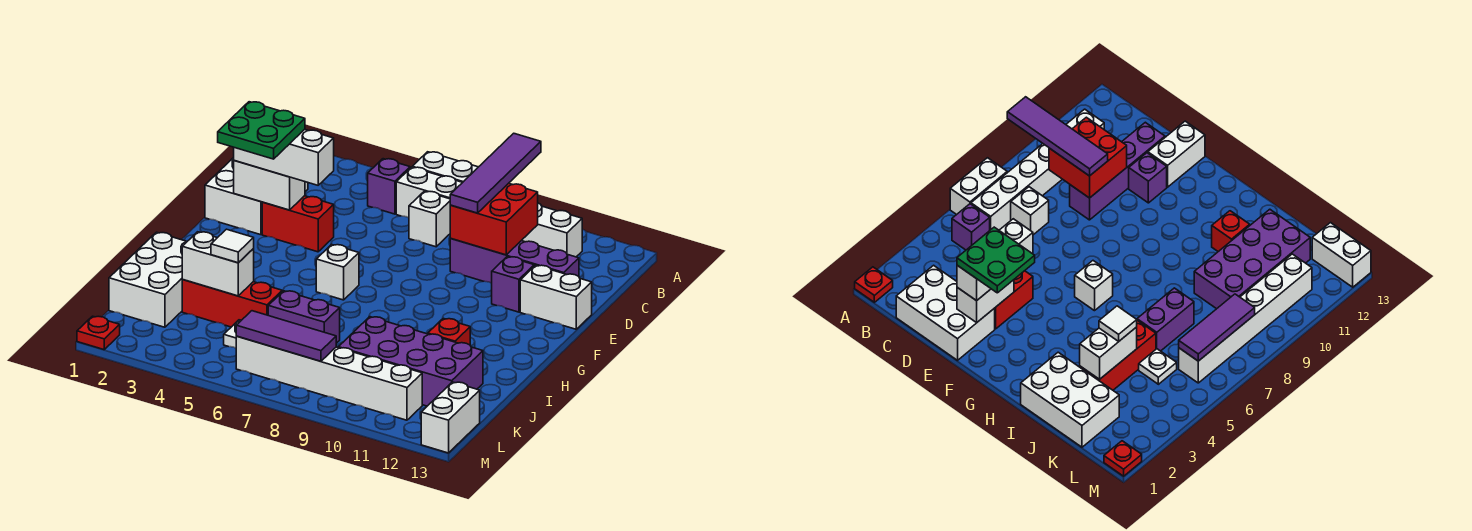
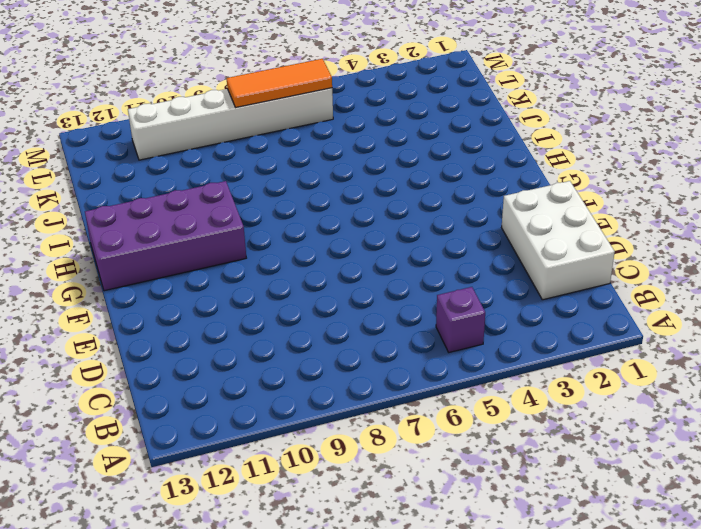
purple brick G10:H13 level 1 -> purple brick J9:K12 level 1
orange tile L6:L8 level 2 -> purple tile L6:L8 level 2
none -> red plate A1 level 1
none -> white brick A6:A7 level 1
none -> white brick B6:B11 level 1

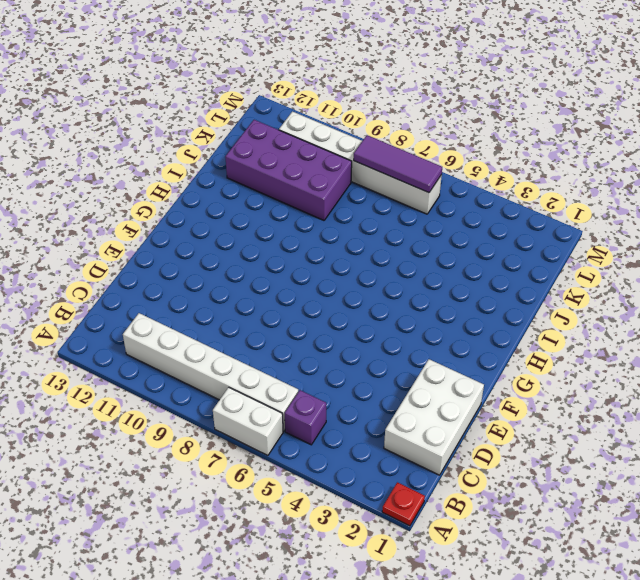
none -> white brick C7 level 1
none -> purple brick D9:D12 level 1
none -> red brick E3:E4 level 1

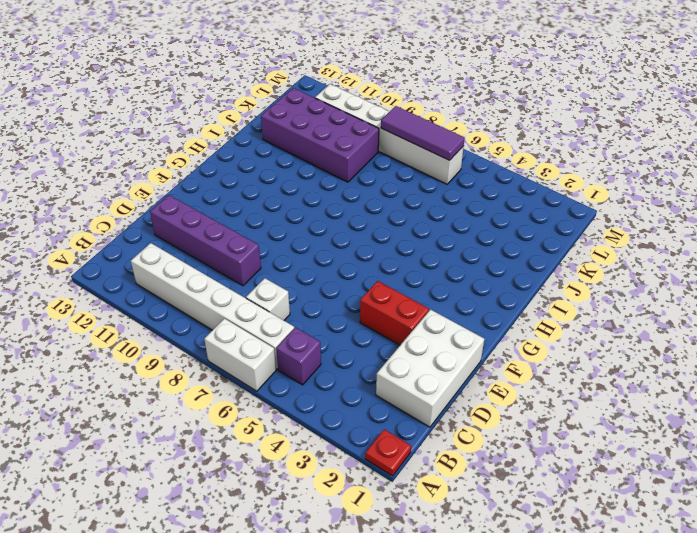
none -> purple brick E11 level 1
none -> white brick E12:E13 level 1
none -> white brick G6 level 1

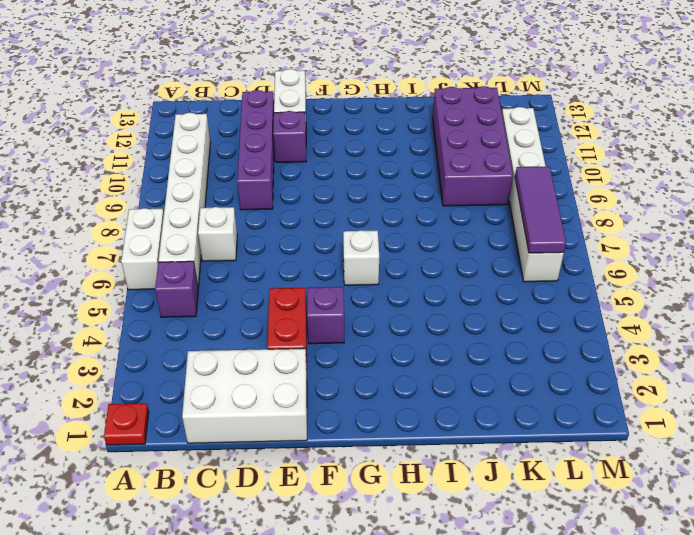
purple brick F4 level 1 -> none
none -> white brick I1:K2 level 1
none -> red brick I11 level 1
none -> red brick J3:J5 level 1

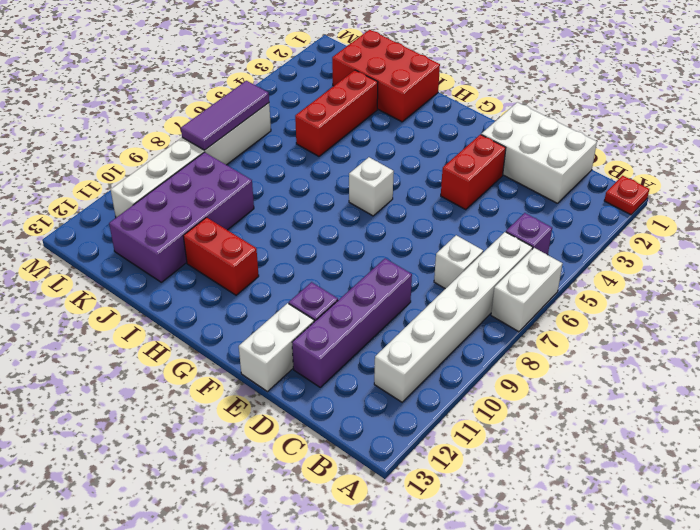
red brick H11:I11 level 1 -> red brick I11 level 1
red brick I1:K2 level 1 -> white brick I1:K2 level 1
none -> purple brick J6:J7 level 1
none -> white plate K5 level 1
none -> white brick L13:M13 level 1

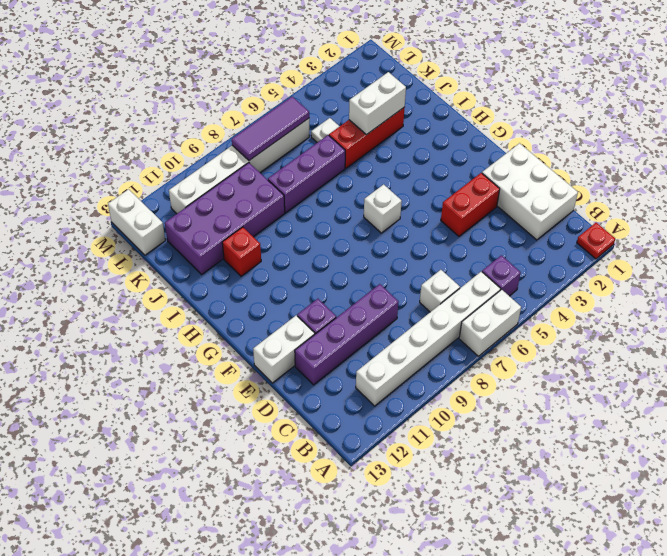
purple brick J6:J8 level 1 -> purple brick J6:J7 level 1
none -> white brick I1:K2 level 1
none -> red plate M1 level 1
none -> red brick C9:D10 level 2

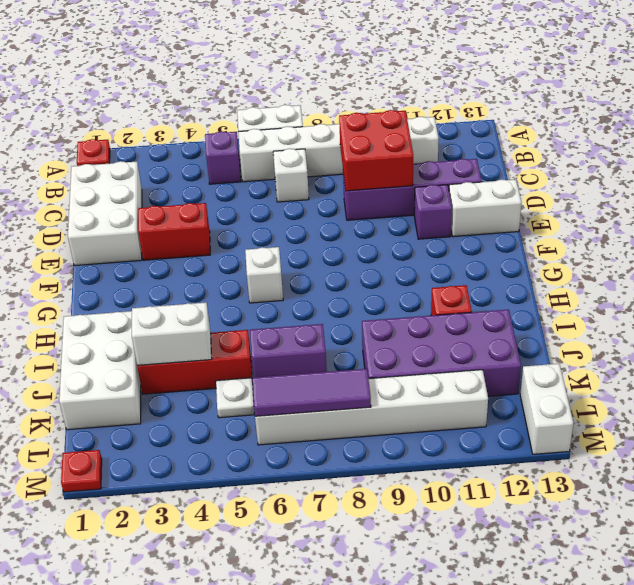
none -> white brick E2:E3 level 2
none -> purple tile A9:D9 level 3
none -> white brick E2:E4 level 3

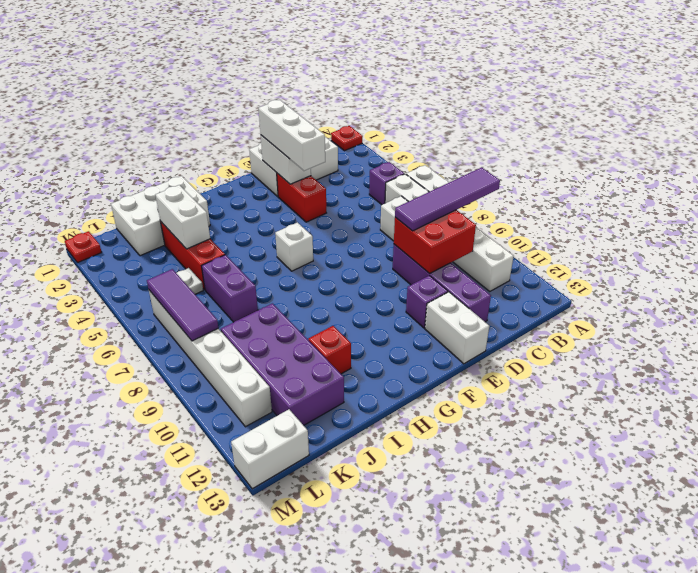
none -> white tile J4 level 3
none -> green plate E2:F3 level 4

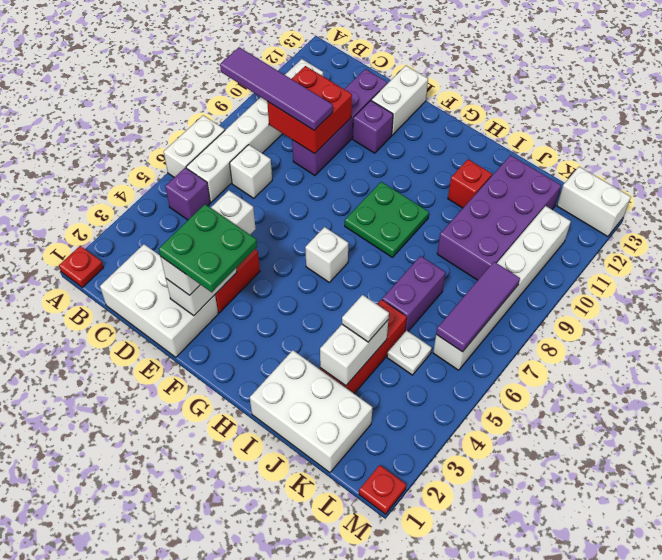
green plate G8:H9 level 1 -> none

